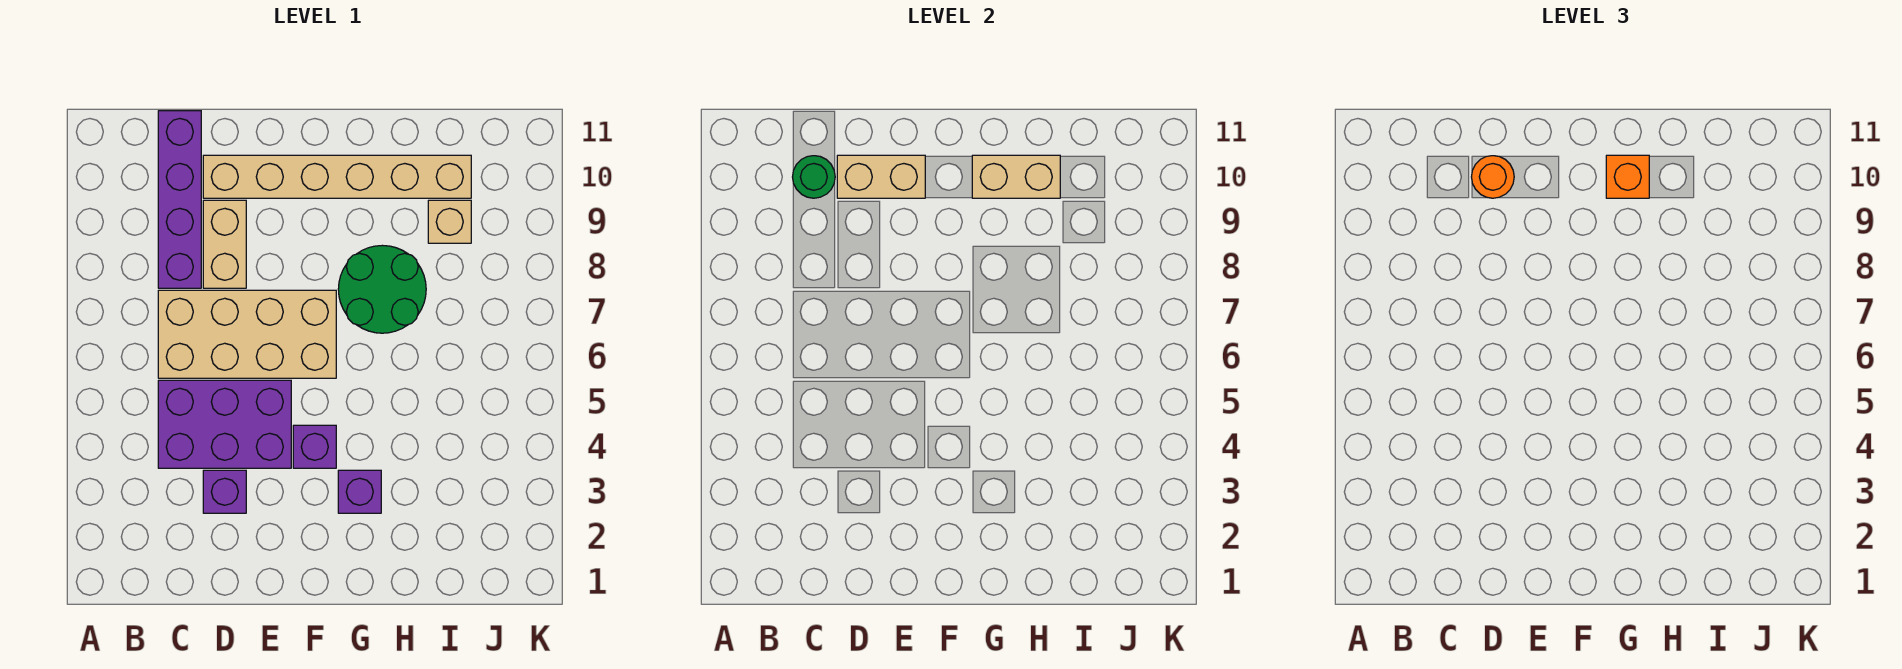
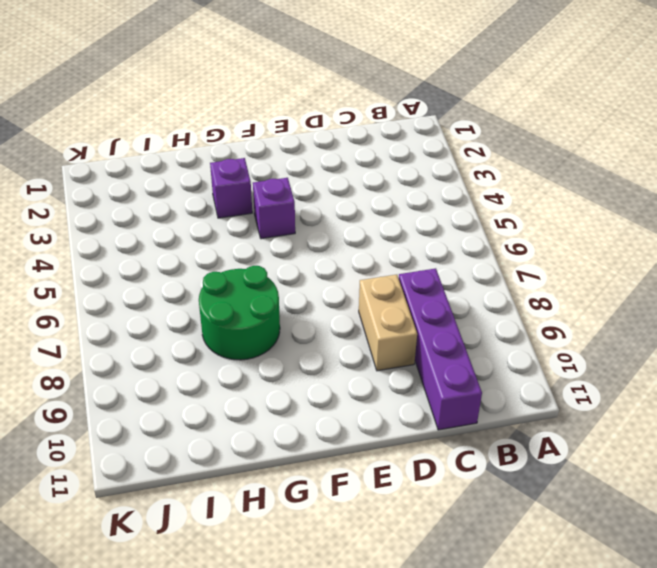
none -> purple brick C4:E5 level 1
none -> tan brick C6:F7 level 1
none -> purple brick D3 level 1

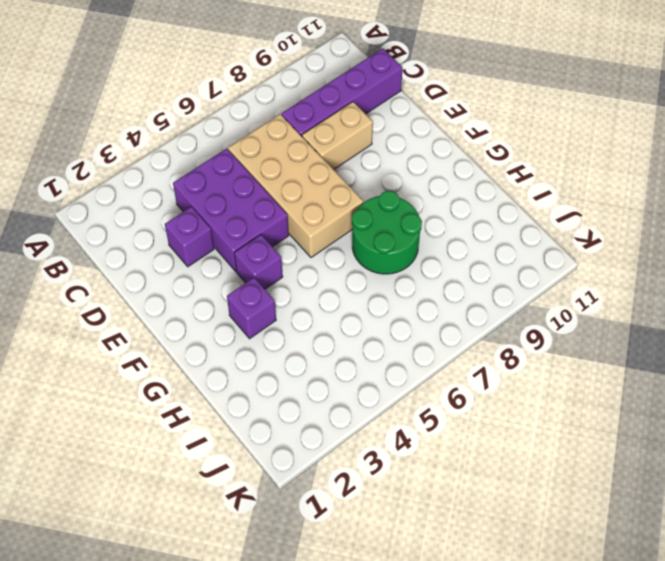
none -> tan brick D10:I10 level 1
none -> tan brick I9 level 1
none -> green round brick C10 level 2

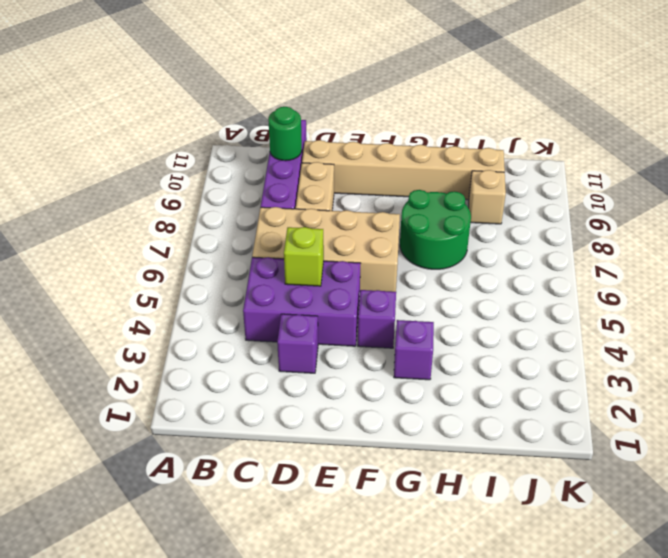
lime brick D5 level 2 -> none
none -> tan brick D10:E10 level 2
none -> tan brick G10:H10 level 2
none -> orange round brick D10 level 3

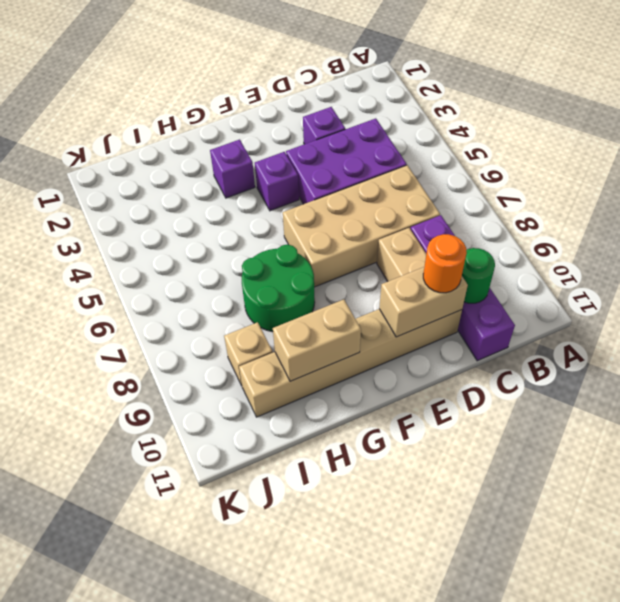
none -> orange brick G10 level 3

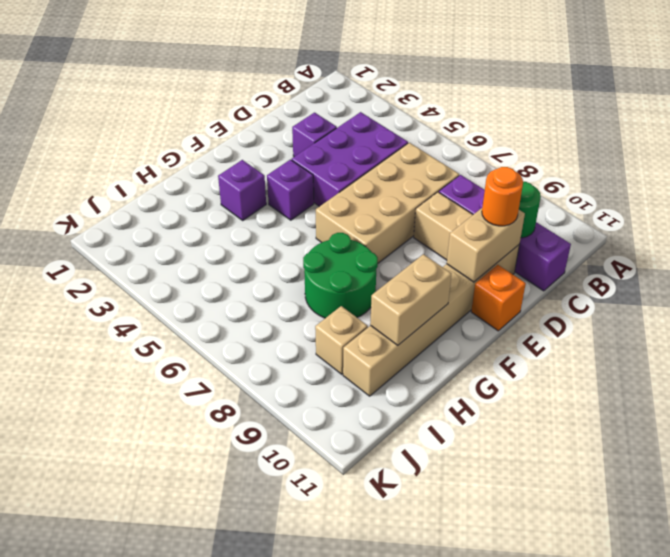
orange brick E11 level 1 -> orange brick G10 level 3

